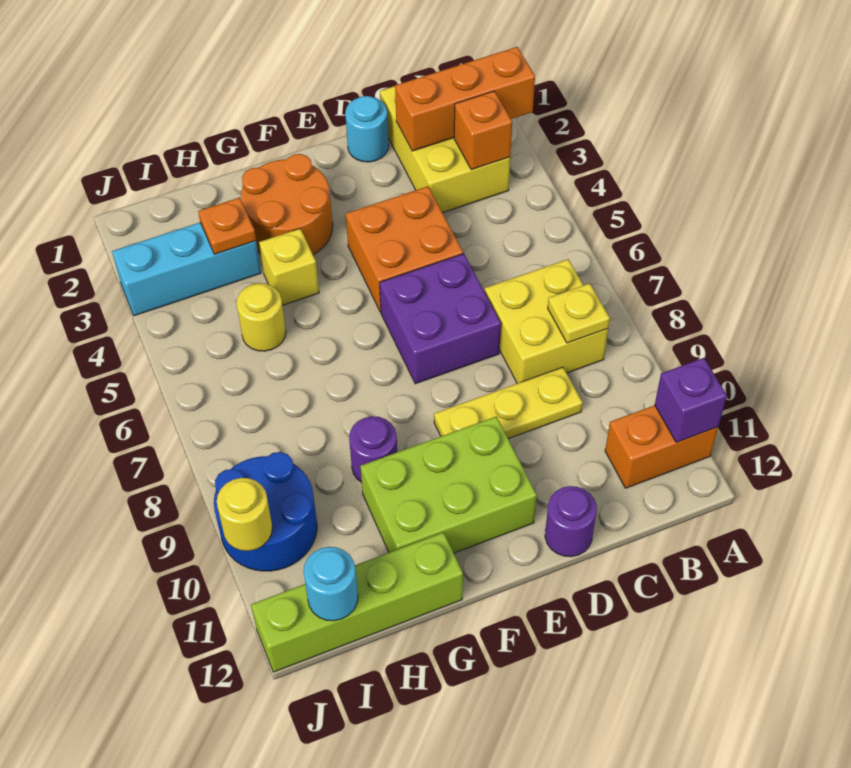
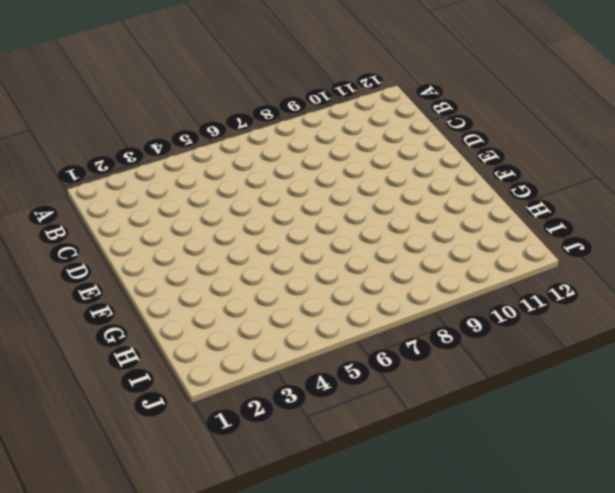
none -> orange brick A11:B11 level 1
none -> yellow brick B1:C3 level 1
none -> yellow brick B7:C8 level 1

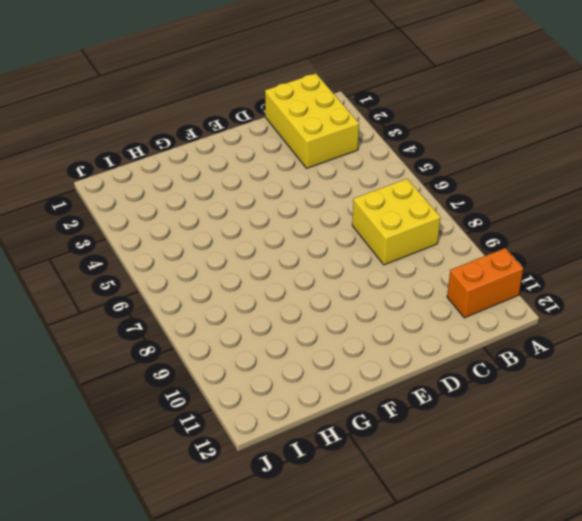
none -> yellow plate C9:E9 level 1
none -> cyan round brick D1 level 1
none -> orange brick D4:E5 level 1

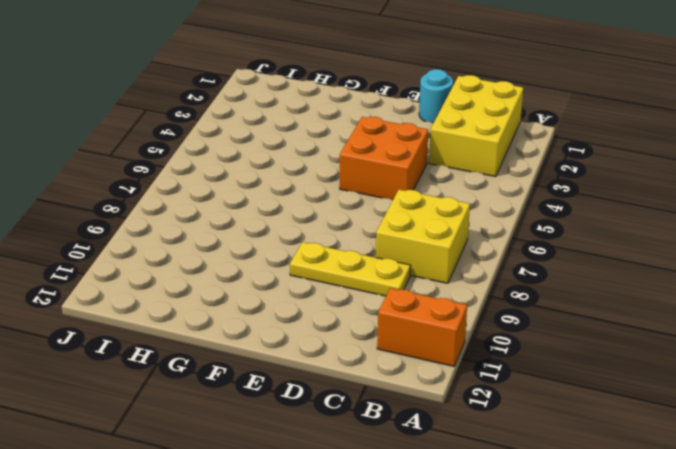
none -> purple brick D6:E7 level 1
none -> purple round brick D12 level 1
none -> lime brick E10:G11 level 1

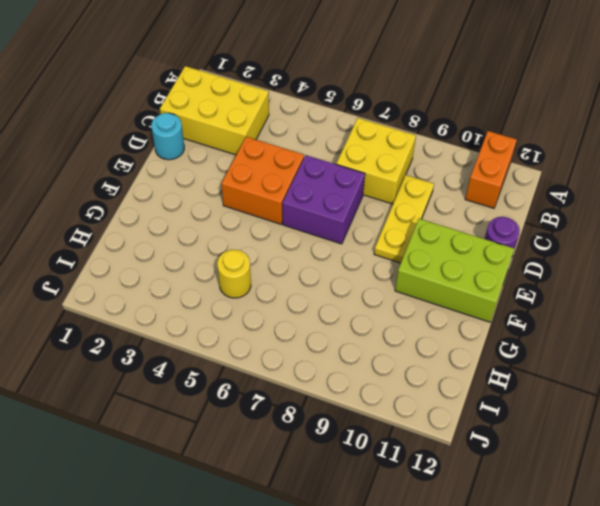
lime brick E10:F12 level 1 -> lime brick E10:G11 level 1
none -> orange round brick F2:G3 level 1
none -> yellow brick G4 level 1
none -> purple round brick G9 level 1

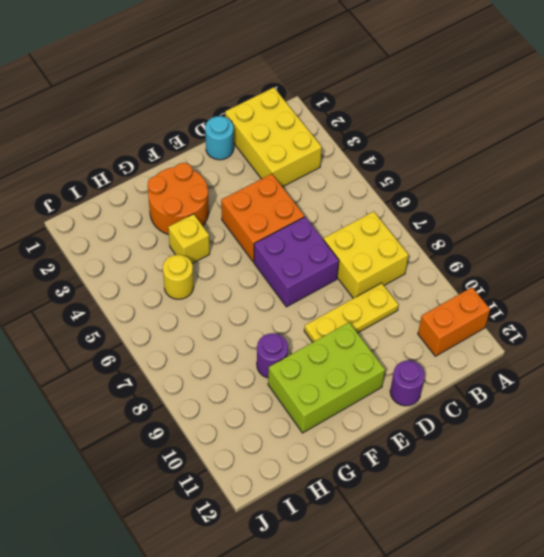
none -> lime brick G12:J12 level 1
none -> cyan brick H3:J3 level 1
none -> blue round brick I9:J10 level 1

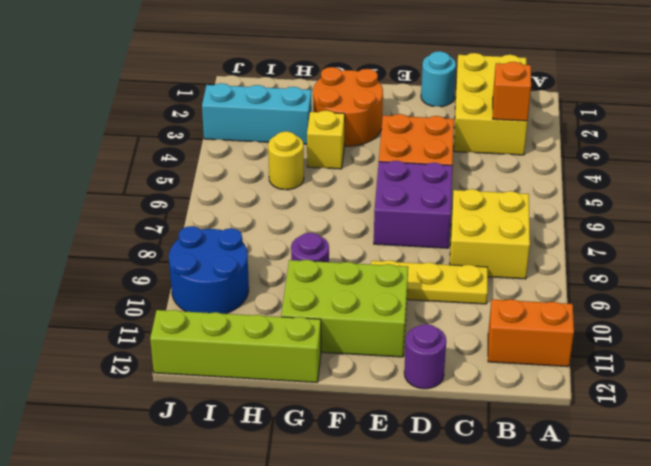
none -> orange brick A2:C2 level 2
none -> purple brick A11 level 2
none -> yellow plate B8 level 2

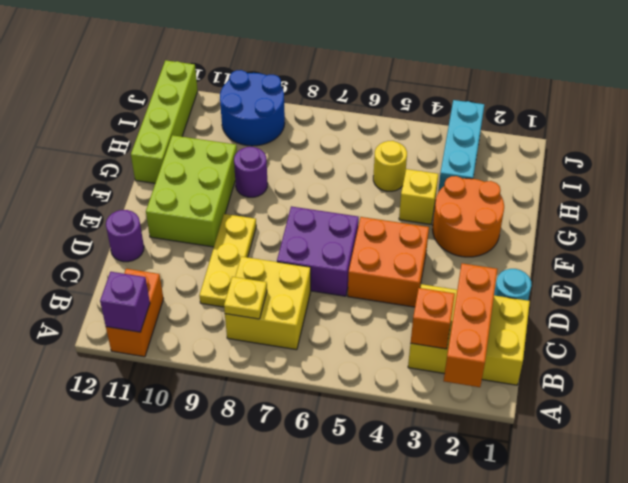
none -> orange plate H3 level 2
none -> cyan round brick I12 level 2
none -> yellow round brick J10 level 2

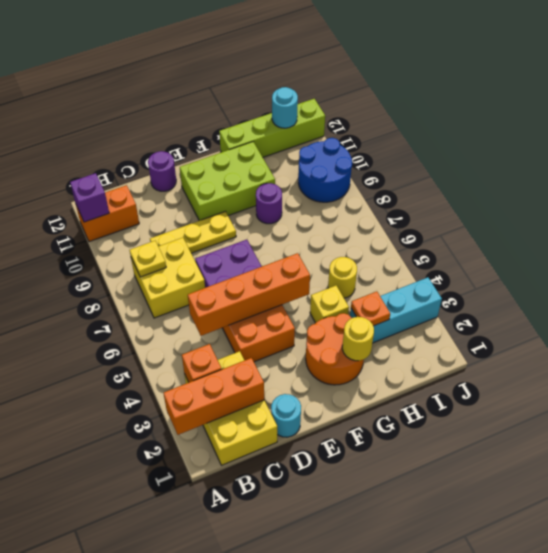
orange brick C5:F5 level 2 -> none
yellow round brick G2 level 2 -> yellow round brick J10 level 2

